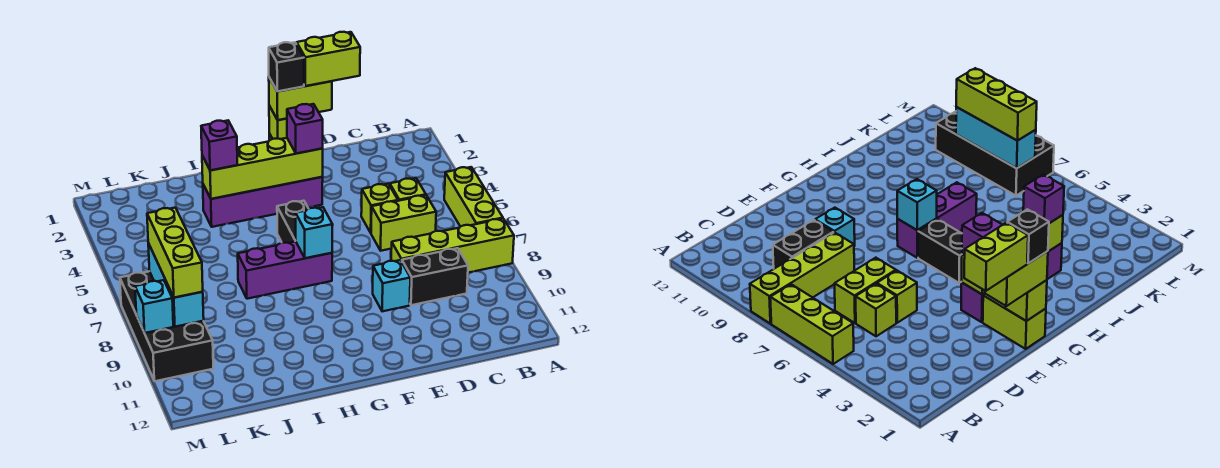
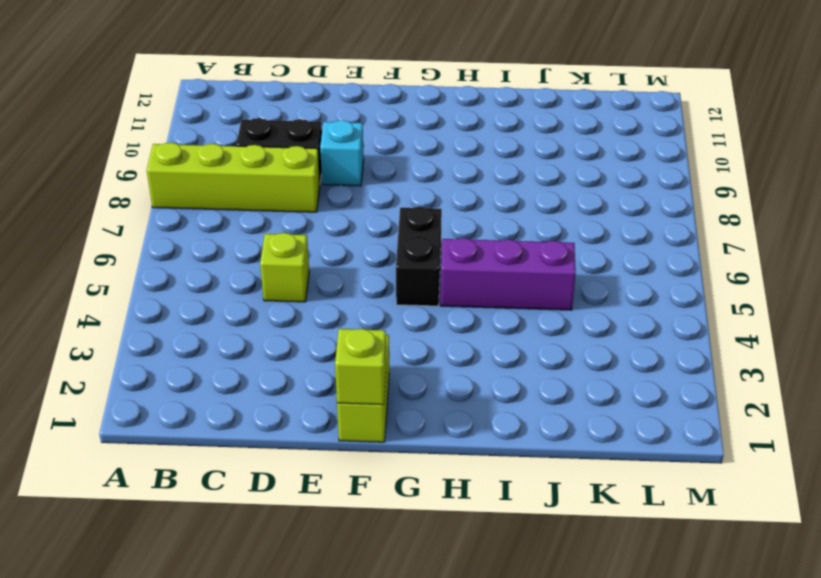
purple brick H5:J5 level 1 -> purple brick G7:I7 level 1
none -> lime brick A5:A7 level 1
none -> lime brick C5 level 1
none -> lime brick C6:D6 level 1

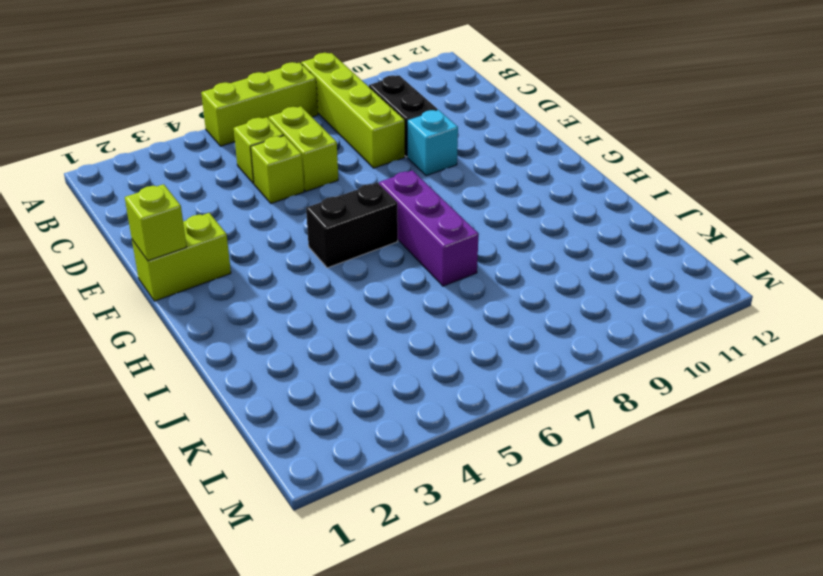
none -> purple brick F3:I3 level 1
none -> black brick L7:M10 level 1
none -> lime brick F3:I3 level 2

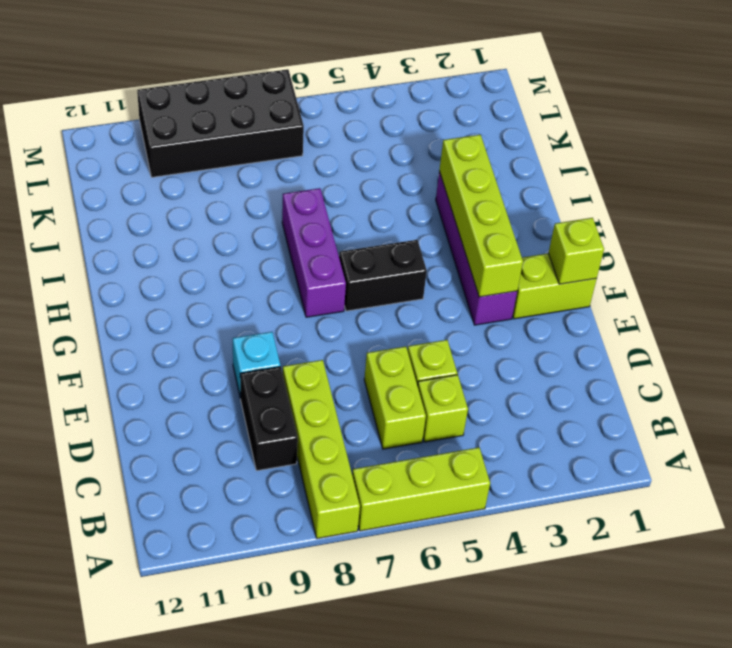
none -> cyan brick G7 level 2
none -> cyan brick L7:L9 level 2
none -> cyan brick M9 level 2

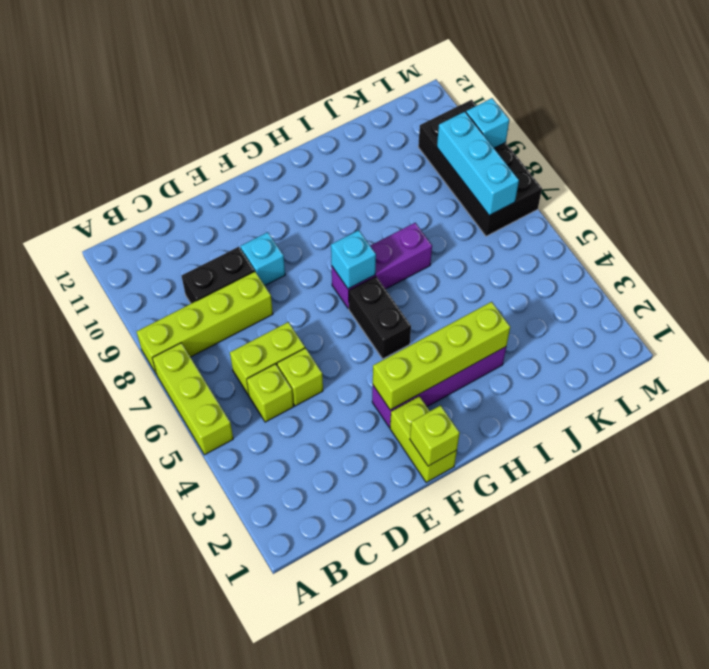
none -> lime brick E1:F1 level 3
none -> purple brick F3 level 3
none -> purple brick I3 level 3

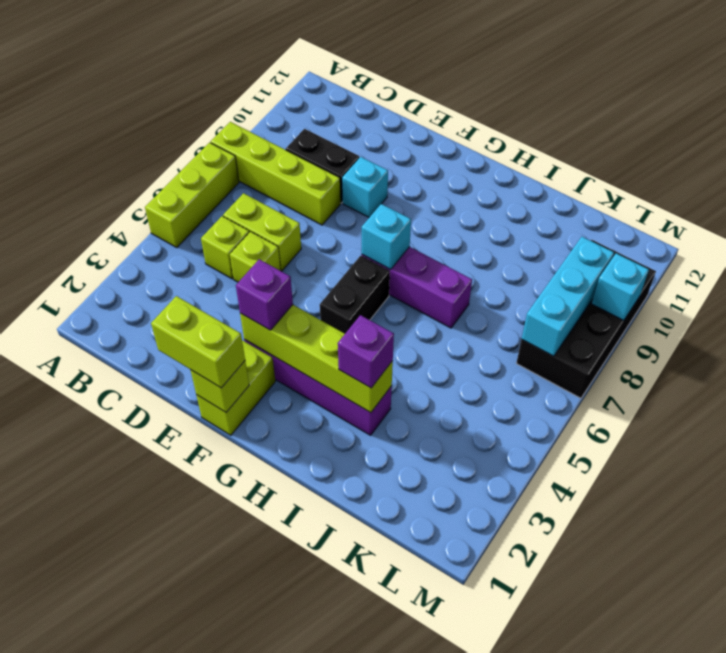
none -> lime brick L7:L9 level 3
none -> lime brick D1:E1 level 4
none -> black brick F1 level 4

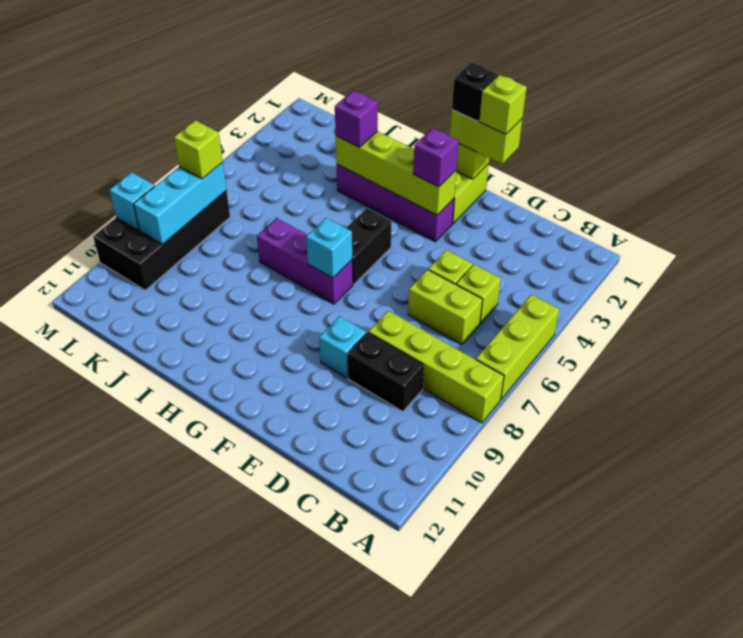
lime brick E1 level 4 -> lime brick D1:E1 level 4
lime brick L7 level 3 -> lime brick L7:L9 level 3

